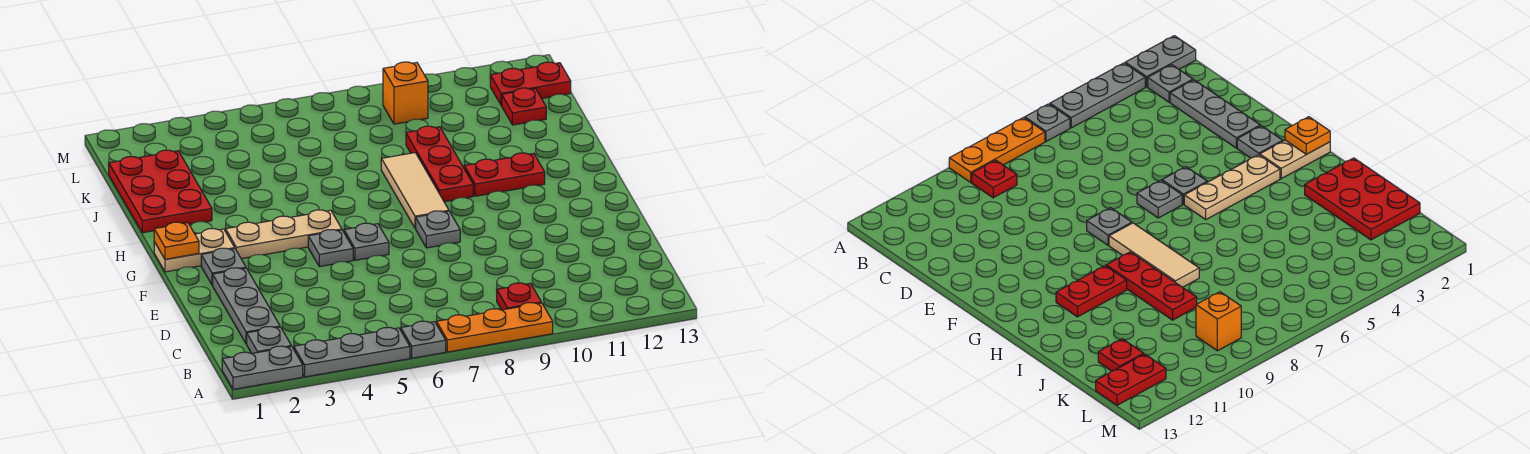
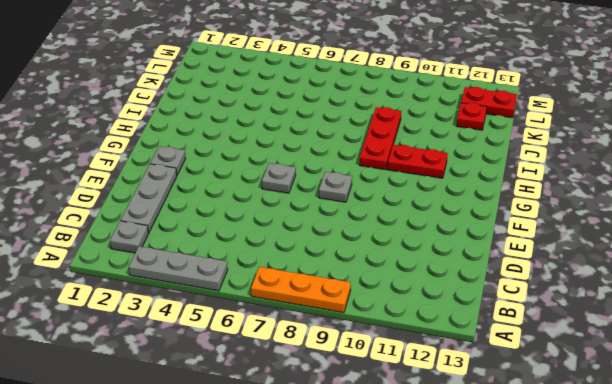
none -> grey plate A1:A2 level 1
none -> grey plate A6 level 1
none -> red plate B9 level 1

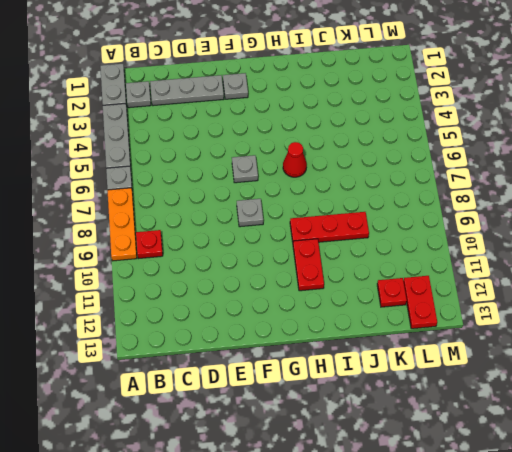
red cone H6 level 1 -> none
none -> grey plate F5 level 1
none -> tan plate G1:G2 level 1
none -> tan plate G3:G5 level 1

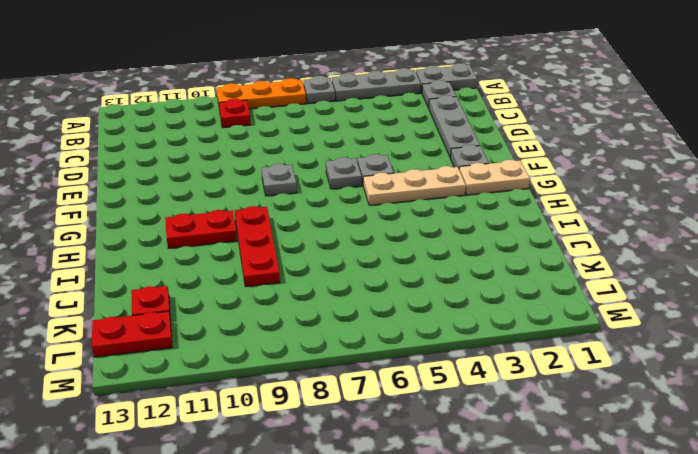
none -> tan tile G8:I8 level 1
none -> red plate I1:K2 level 1
none -> orange brick L9 level 1

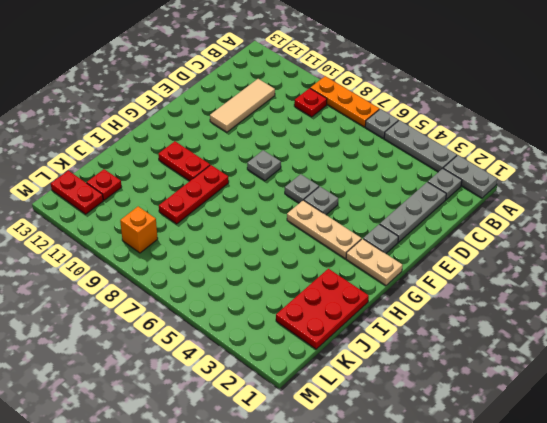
tan tile C11:E11 level 1 -> tan tile G8:I8 level 1
none -> orange plate G1 level 2

